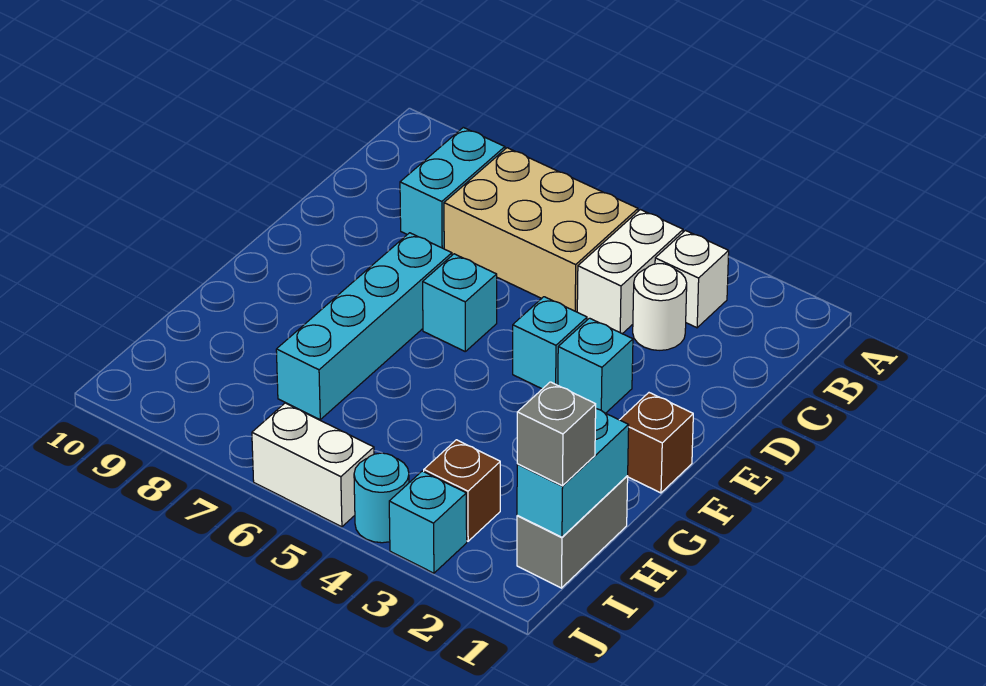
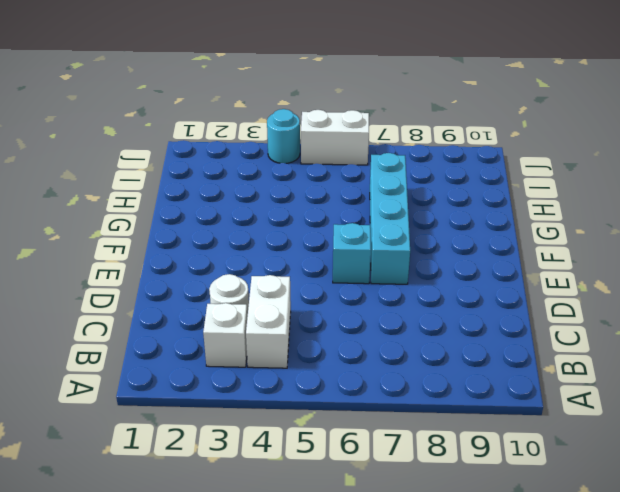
none -> tan brick B5:C7 level 1
none -> cyan brick B8:C8 level 1
none -> cyan brick E3 level 1

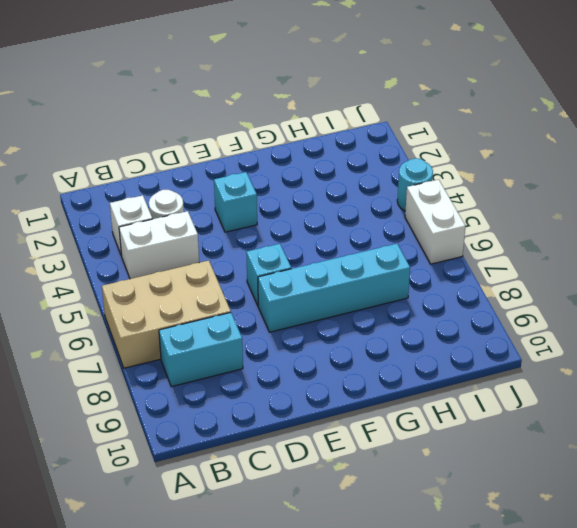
tan brick A6:C7 level 1 -> tan brick B5:C7 level 1
none -> cyan brick E4 level 1
none -> brown brick F1 level 1
none -> grey brick H1:I1 level 1

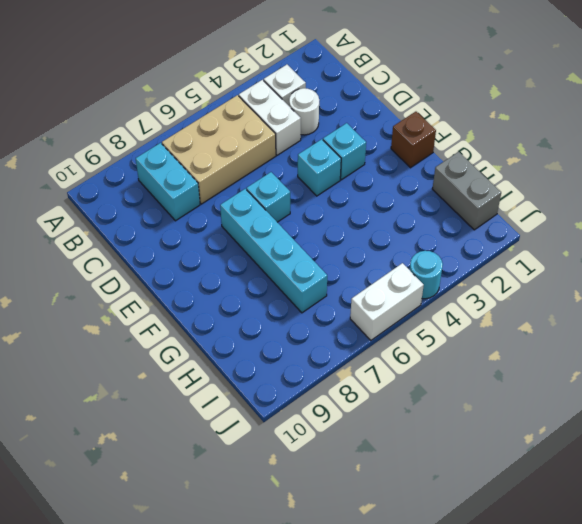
none -> brown brick I3 level 1
none -> cyan brick J3 level 1
none -> cyan brick H1:I1 level 2

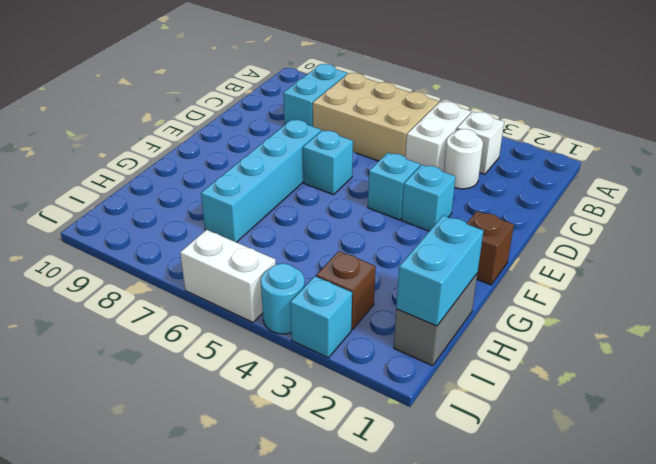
none -> grey brick I1 level 3

